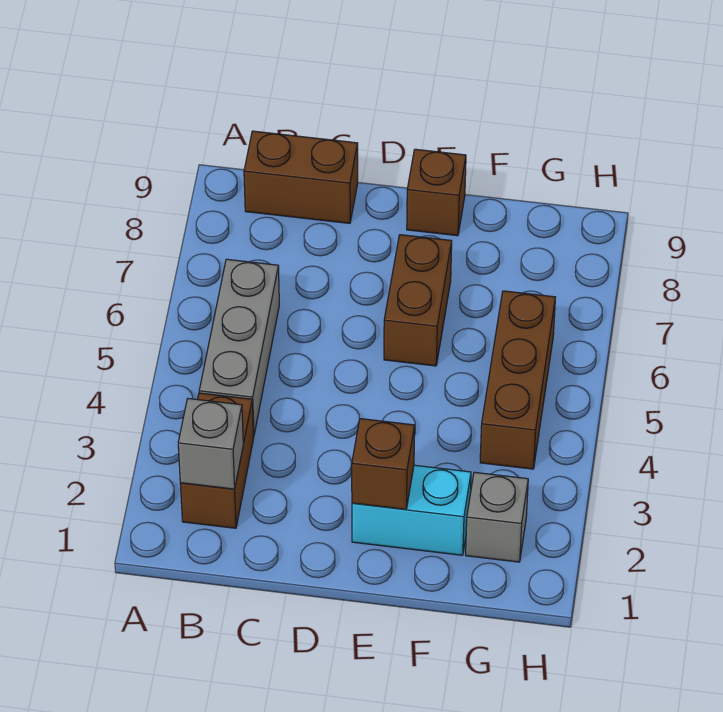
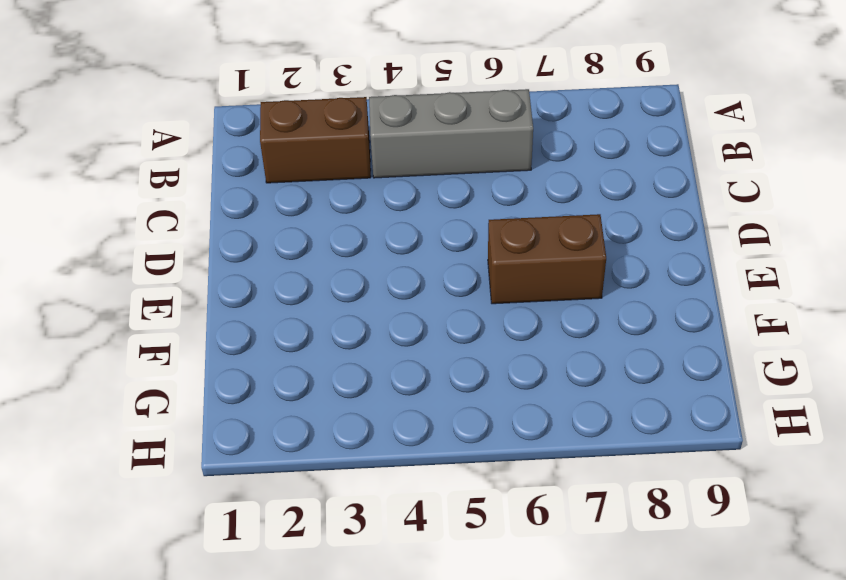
none -> brown brick B9:C9 level 1
none -> cyan brick E2:F2 level 1

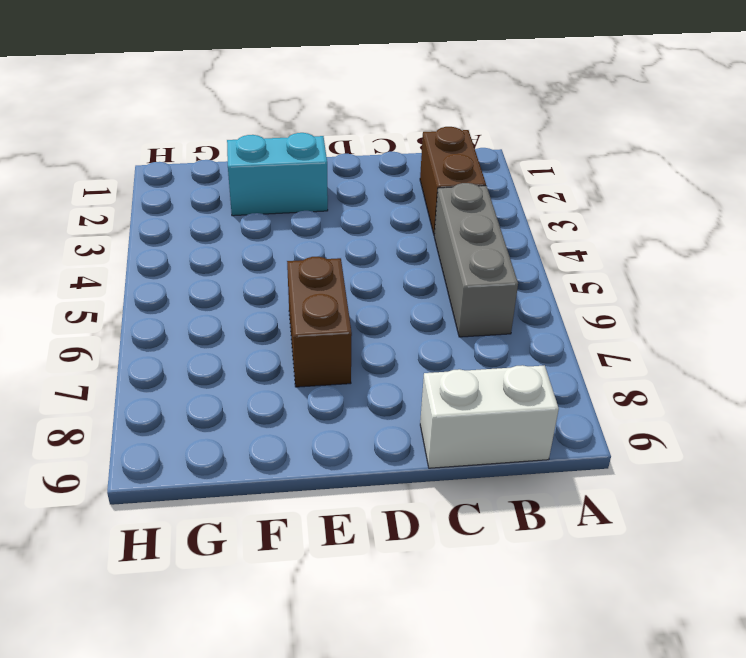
white brick B9:C9 level 1 -> brown brick B9:C9 level 1
none -> brown brick E9 level 1
none -> grey brick G2 level 1

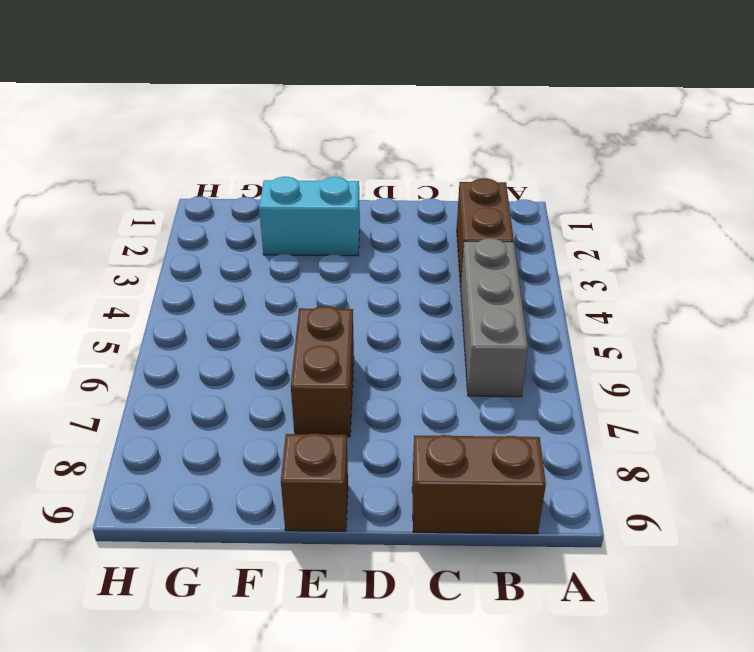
none -> grey brick G2 level 1
none -> brown brick G4:G6 level 1

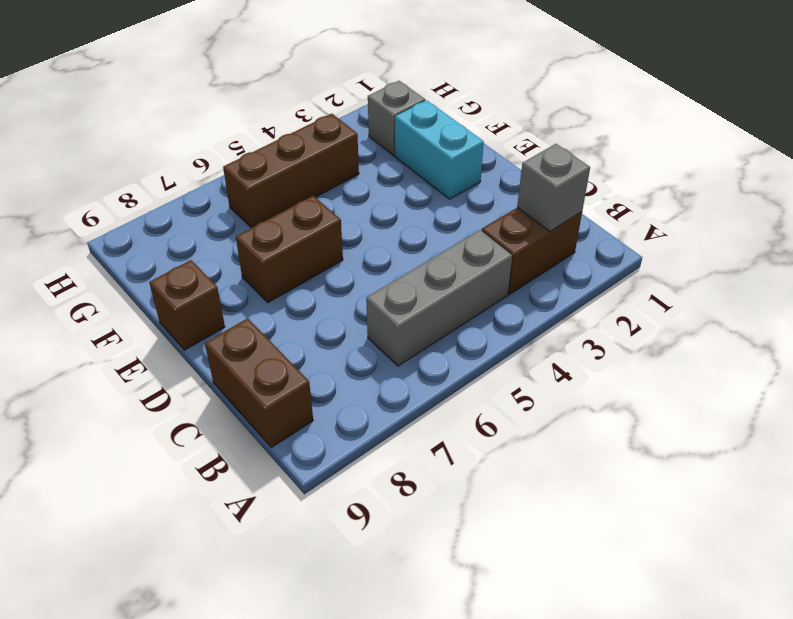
none -> brown brick E2 level 2

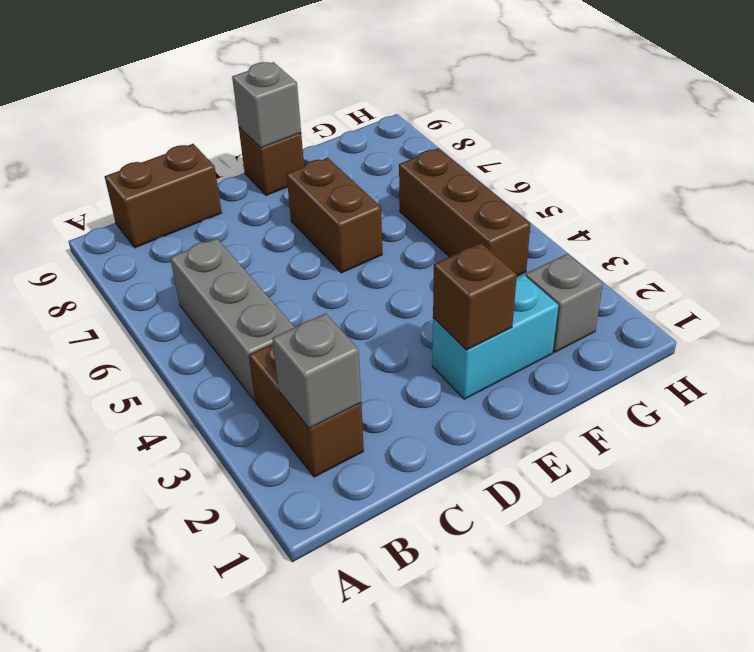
grey brick E9 level 2 -> none

